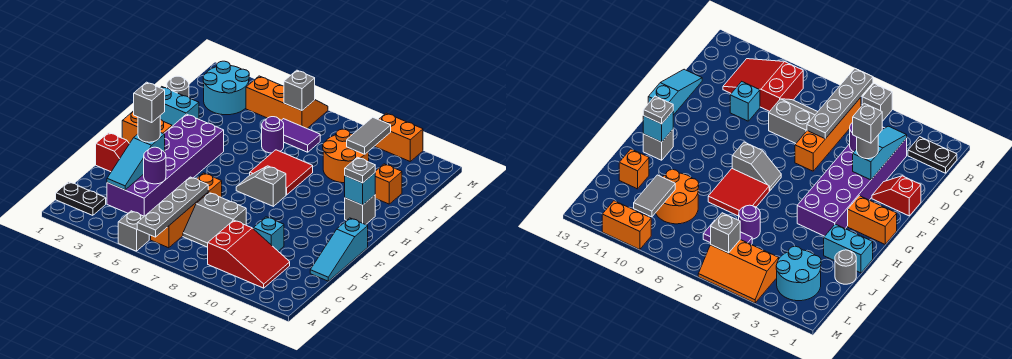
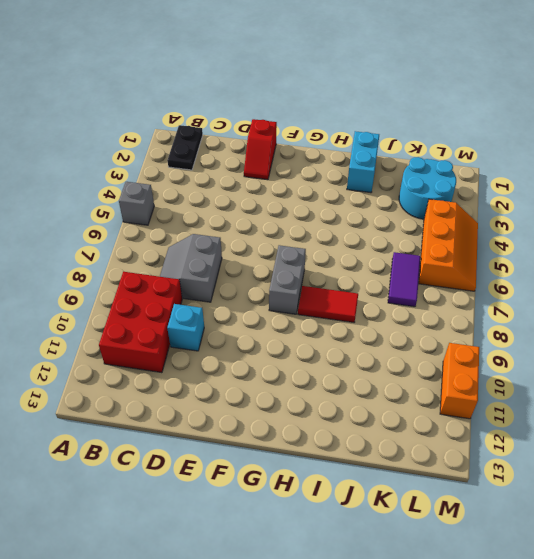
red brick B9:C11 level 1 -> red slope B9:C11 level 1 top 9
grey brick G7:G8 level 1 -> grey slope G7:G8 level 1 top 8
red tile H8:I8 level 1 -> red tile H7:I8 level 1
none -> orange brick B6:E6 level 1
none -> purple brick C3:H4 level 1
none -> cyan slope D13:F13 level 1 top F
none -> orange brick G1:G2 level 1

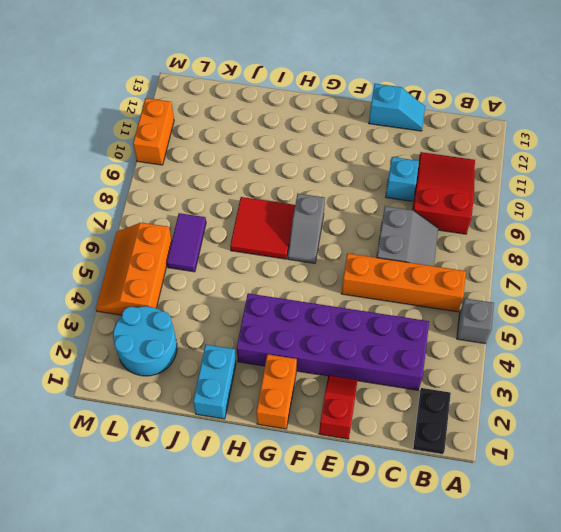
cyan slope D13:E13 level 1 top E -> cyan slope D13:F13 level 1 top F
none -> grey brick H12 level 1
none -> grey round brick J1 level 1
none -> purple round brick J6 level 1
none -> orange round brick J9:K10 level 1

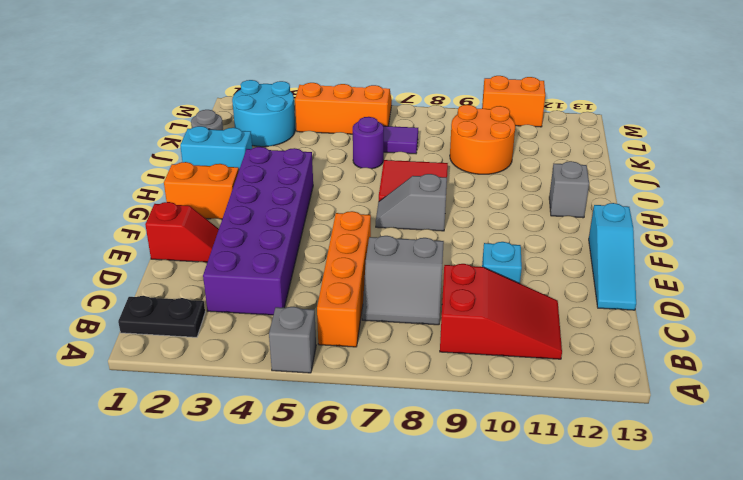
none -> orange brick J12 level 1
none -> grey plate A6:D6 level 2
none -> cyan slope C3:E3 level 2 top E
none -> purple round brick D4 level 2

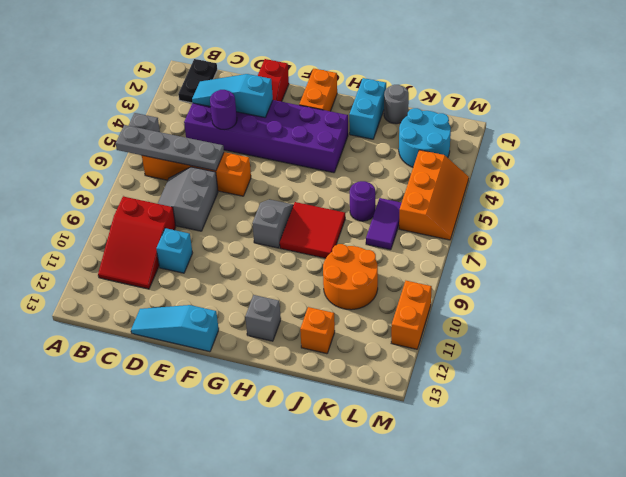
none -> cyan brick H12 level 2
none -> grey tile K10:L10 level 2
none -> grey brick L6 level 2
none -> grey round brick E3 level 3

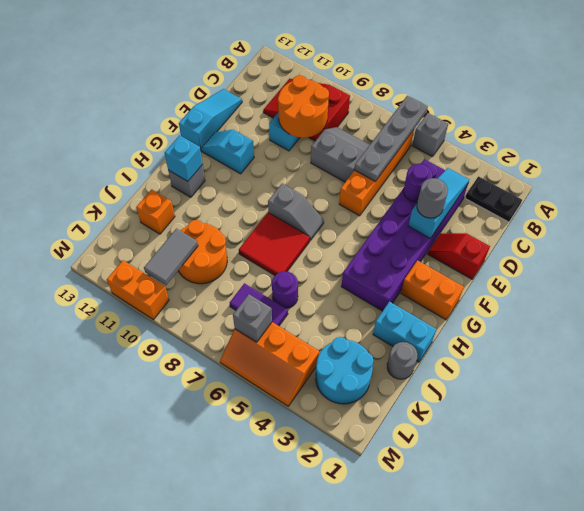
orange round brick C9:D10 level 2 -> none
cyan slope F11:F12 level 1 top 11 -> none
none -> grey plate H12 level 3
none -> grey brick E3 level 4

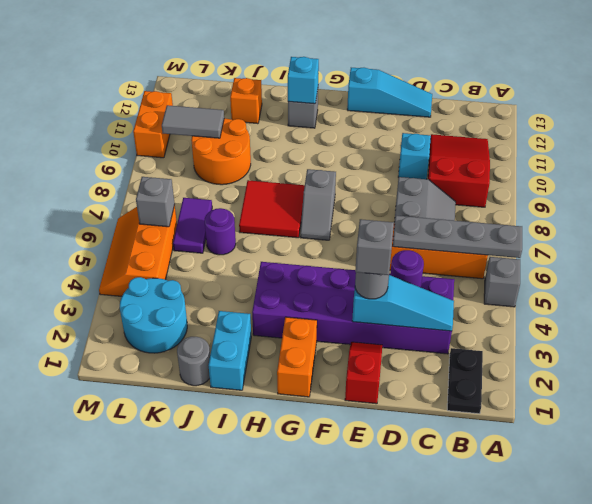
none -> grey plate H12 level 3

